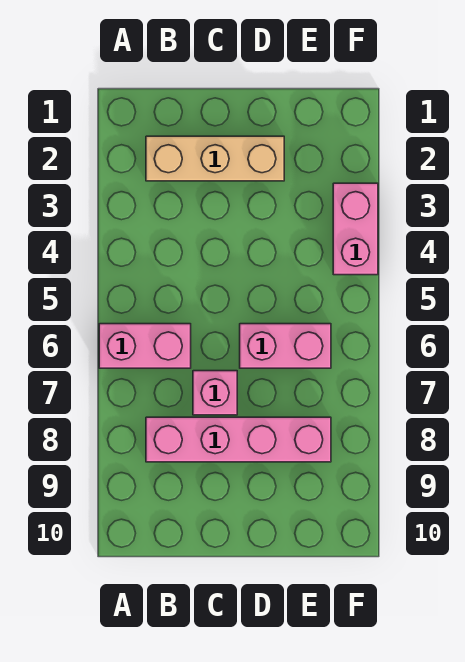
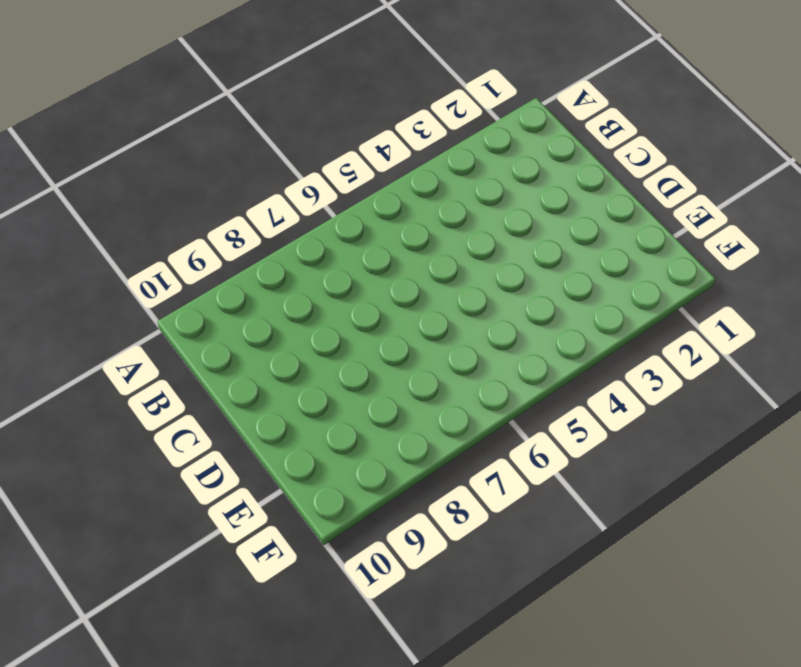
none -> pink brick A6:B6 level 1
none -> tan brick B2:D2 level 1

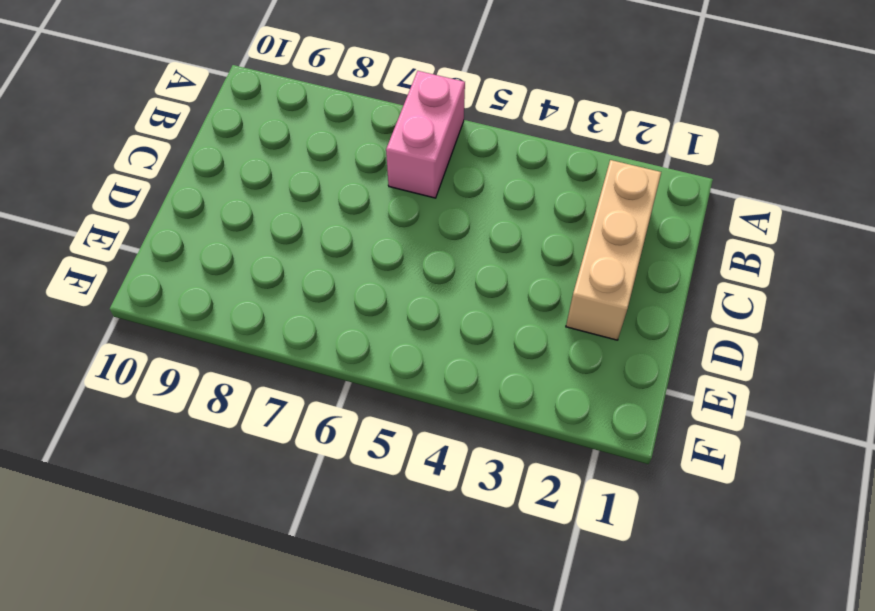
none -> pink brick B8:E8 level 1
none -> pink brick C7 level 1

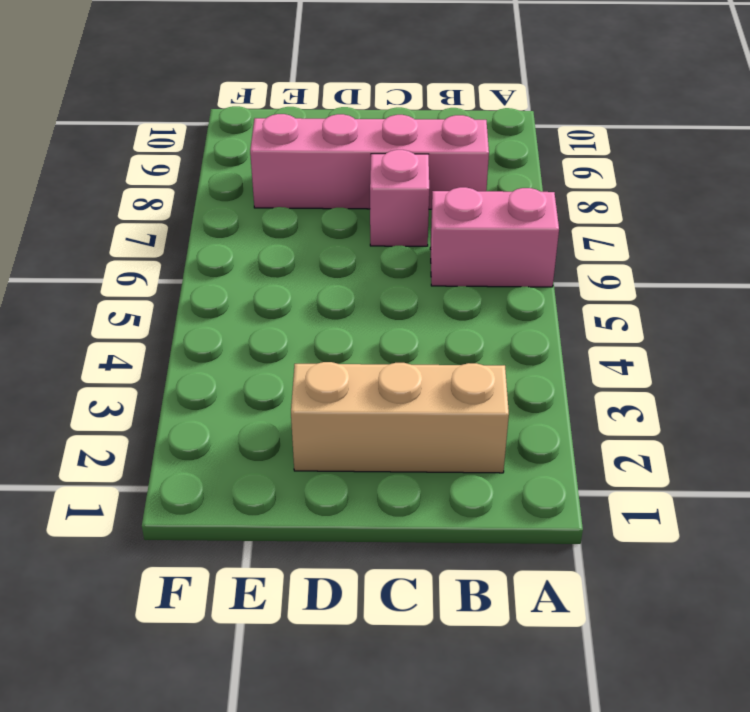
none -> pink brick D6:E6 level 1
none -> pink brick F3:F4 level 1

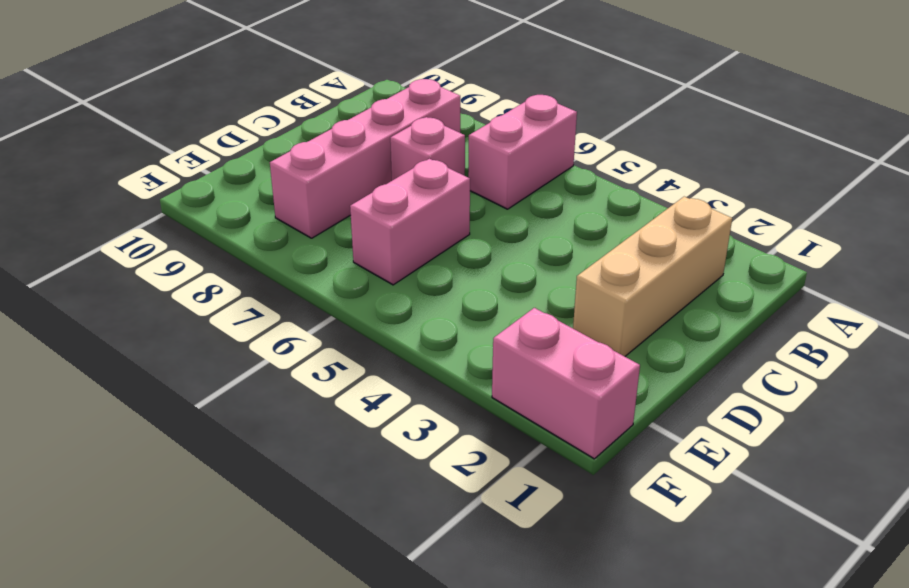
pink brick F1:F2 level 1 -> pink brick F3:F4 level 1

